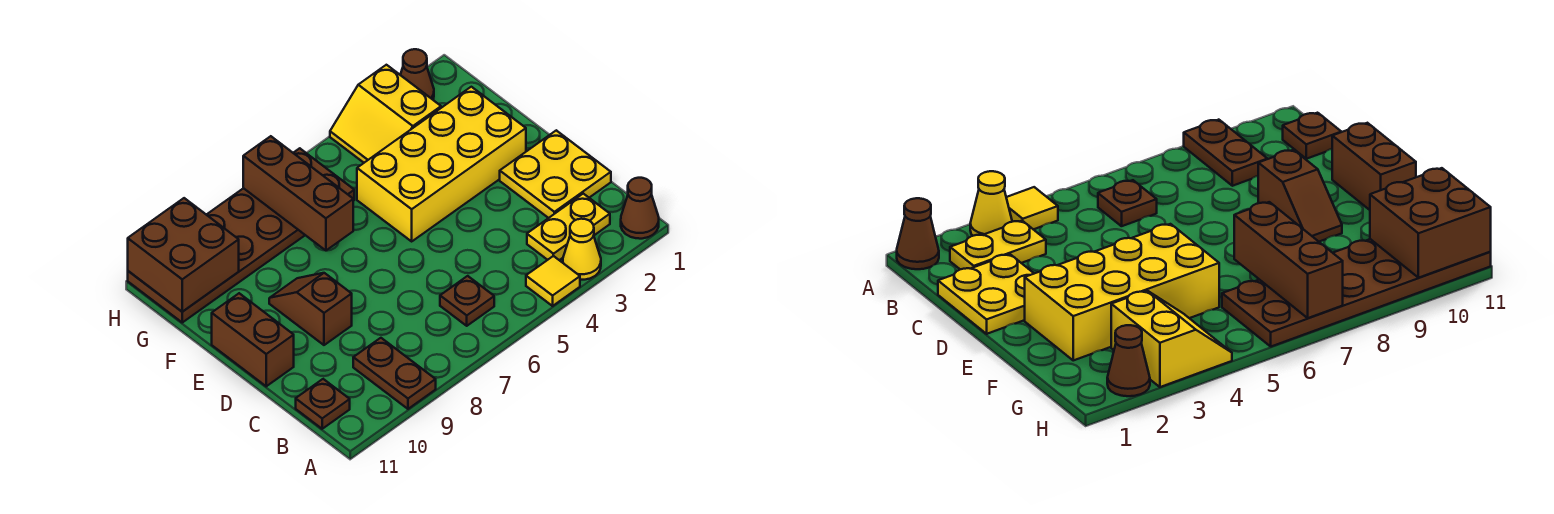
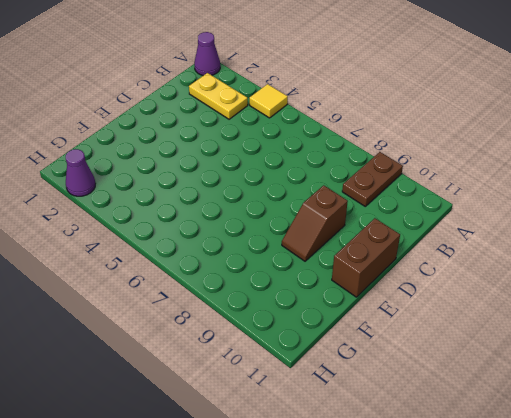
purple cone A1 level 1 -> brown cone A1 level 1
purple cone H2 level 1 -> brown cone H2 level 1
none -> yellow cone A3 level 1
none -> brown plate B6 level 1
none -> brown plate B11 level 1

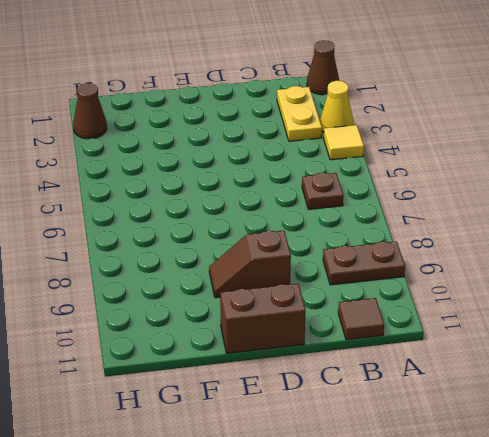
brown tile B11 level 1 -> brown plate B11 level 1
none -> yellow plate C1:D2 level 1
none -> yellow brick E2:F5 level 1
none -> yellow slope G3:H4 level 1 top 3

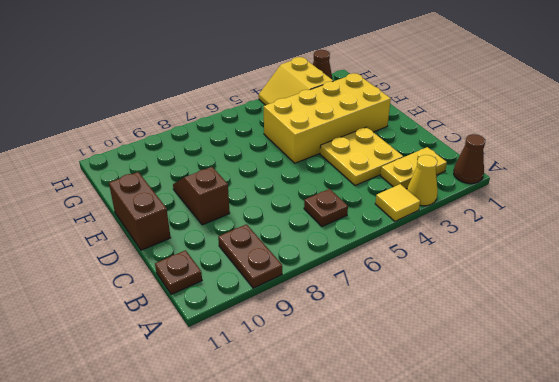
yellow plate C3:D4 level 1 -> yellow plate C1:D2 level 1
none -> brown plate G6:H11 level 1
none -> brown brick F7:H7 level 2
none -> brown brick G10:H11 level 2

